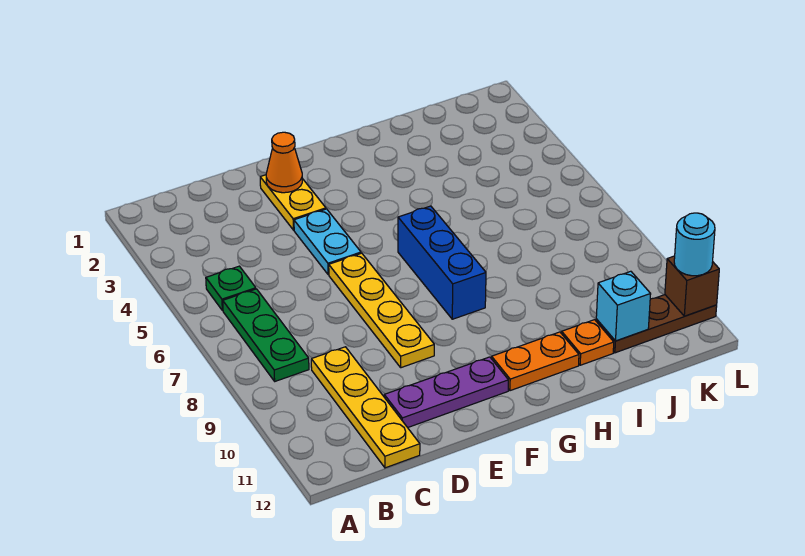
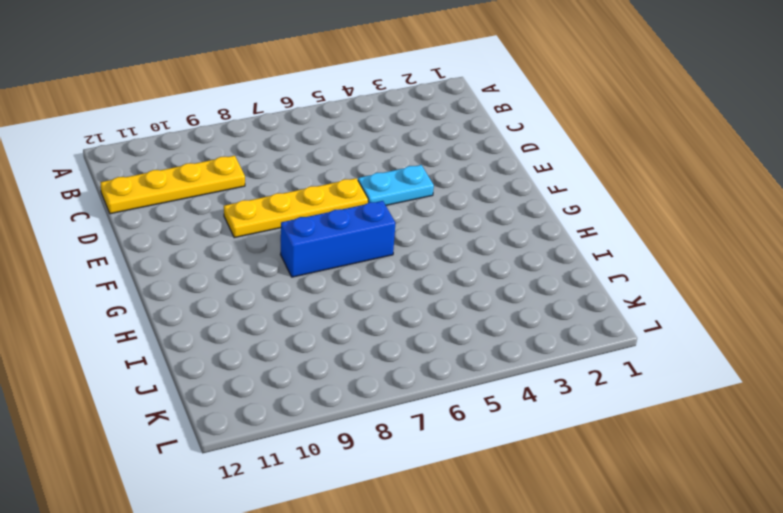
none -> green plate B5 level 1
none -> green plate B6:B8 level 1
none -> purple plate D11:F11 level 1

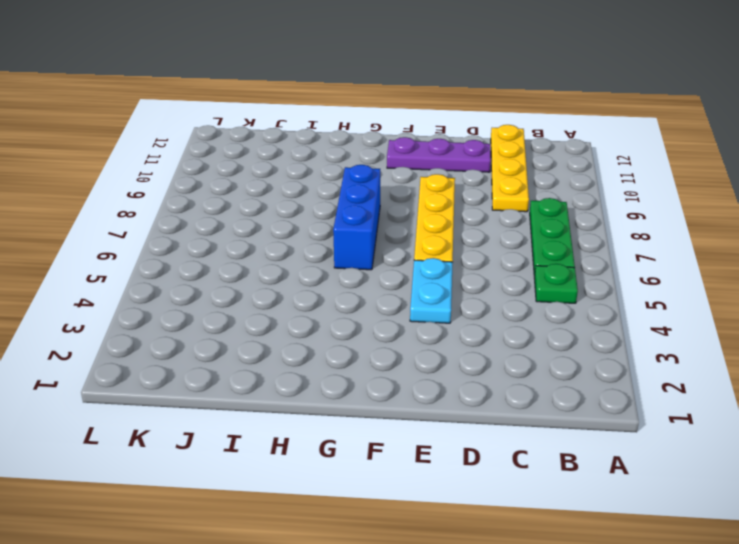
none -> yellow plate E2:E3 level 1
none -> orange plate G11:H11 level 1
none -> orange plate I11 level 1

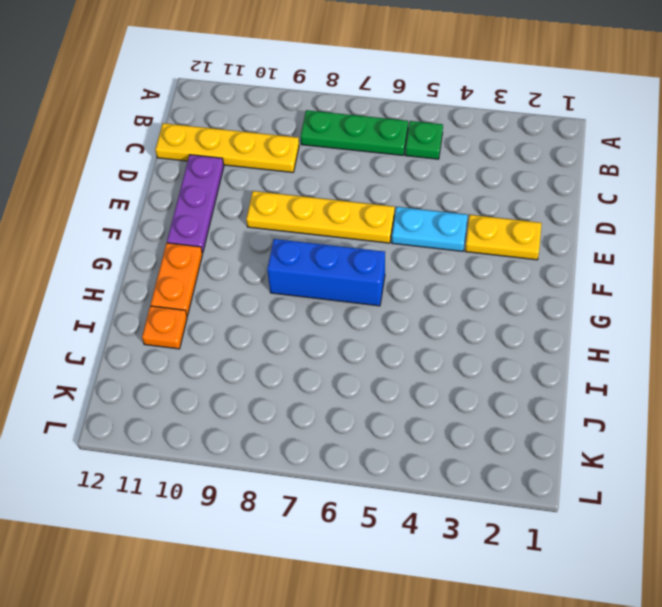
none -> brown plate J11:L11 level 1
none -> orange cone E2 level 2
none -> cyan brick J11 level 2

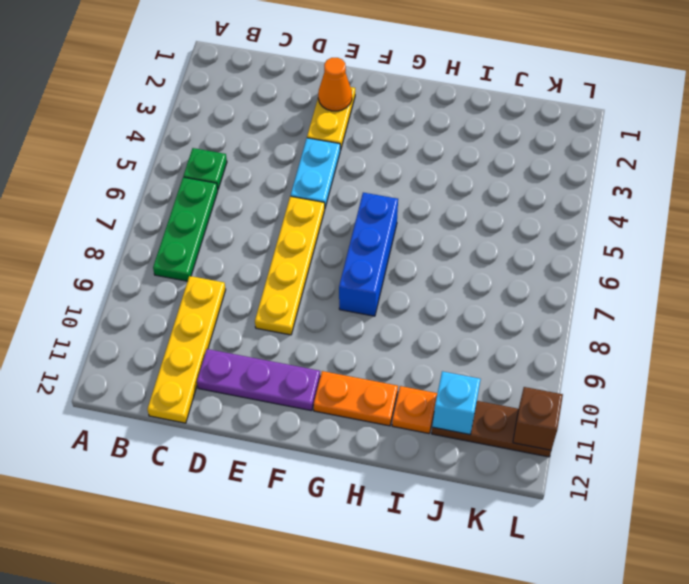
none -> cyan round brick L11 level 3

